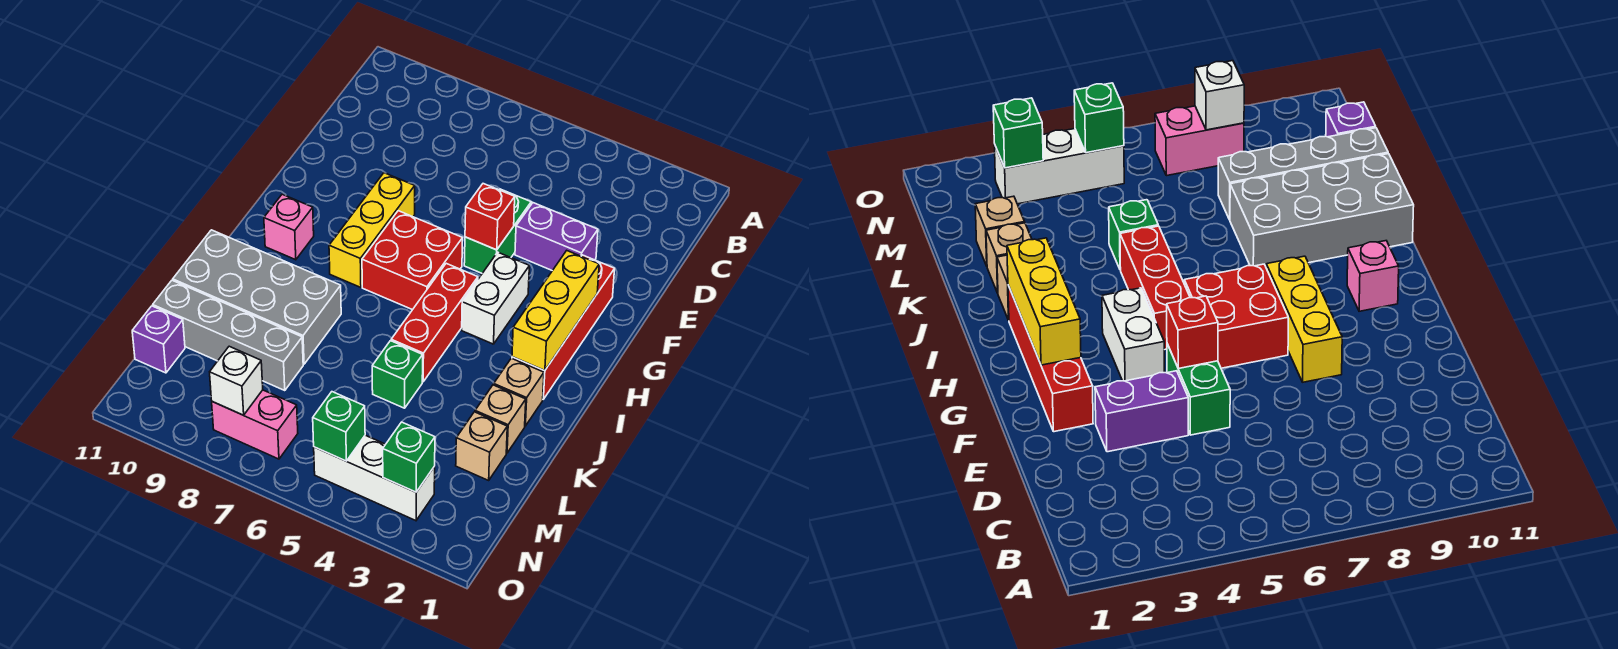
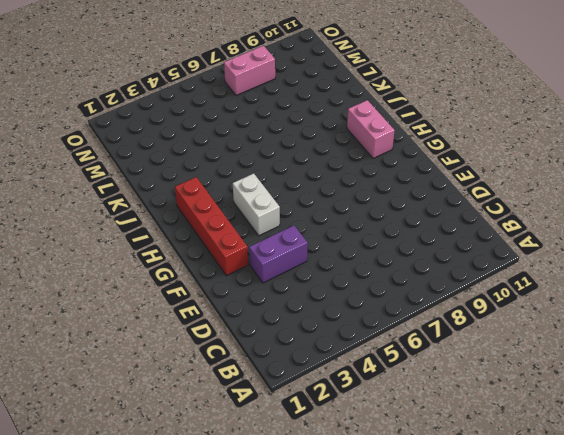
pink brick H10:I10 level 1 -> pink brick H10 level 1
none -> green brick E5:F5 level 1
none -> yellow brick F8:H8 level 1
none -> red brick G6:H7 level 1

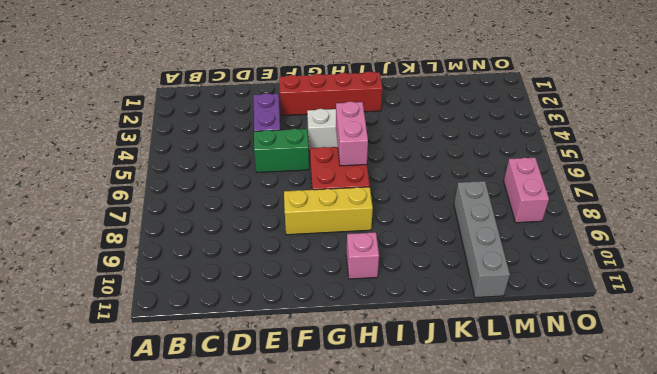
pink brick H5:H6 level 2 -> none
none -> red brick H5:J5 level 1
none -> tan brick J2 level 1
none -> grey brick J8:K11 level 1

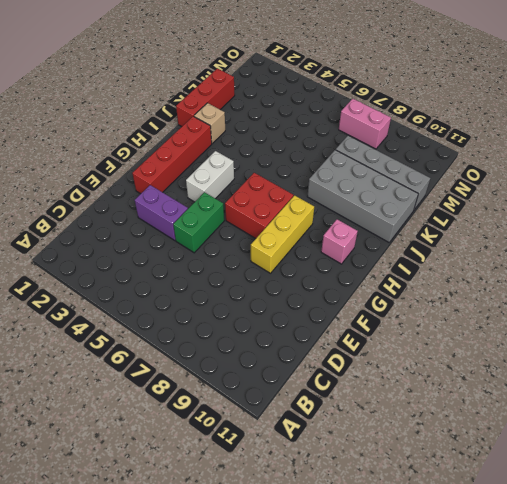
red brick J1:L1 level 1 -> red brick H5:J5 level 1
none -> tan brick K2 level 1
none -> green brick K5 level 1
none -> tan brick L2 level 1

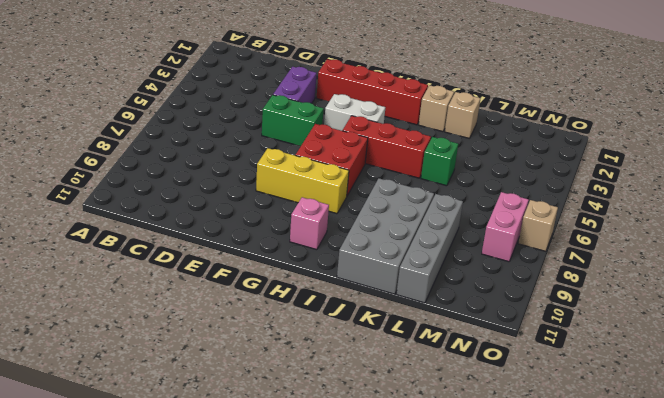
tan brick O7 level 1 -> tan brick L2 level 1
none -> purple brick M11 level 1
none -> white brick N3:N5 level 1
none -> red brick F5 level 2

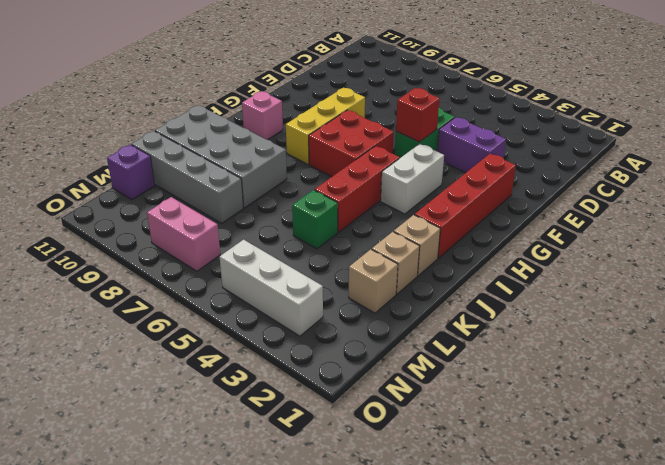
none -> yellow brick G2:I2 level 2
none -> green brick N3 level 2
none -> green brick N5 level 2

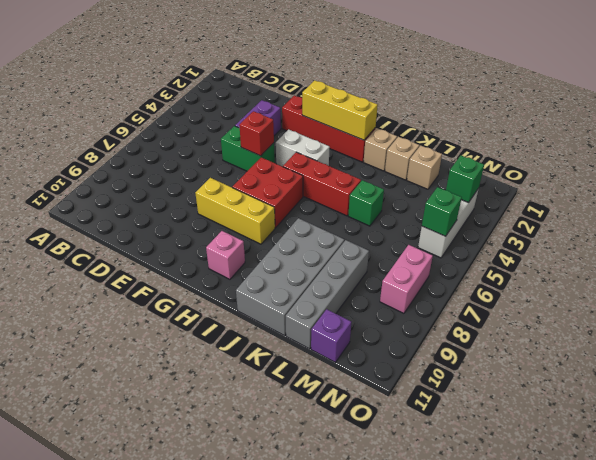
none -> white brick N8 level 2

